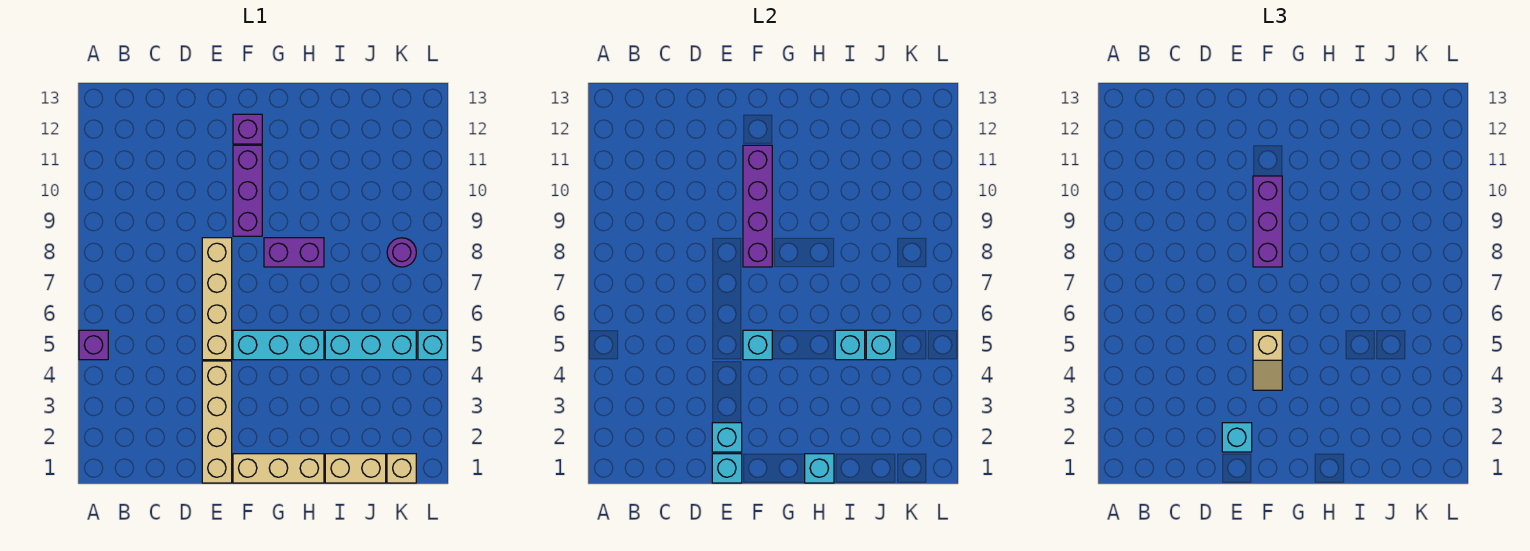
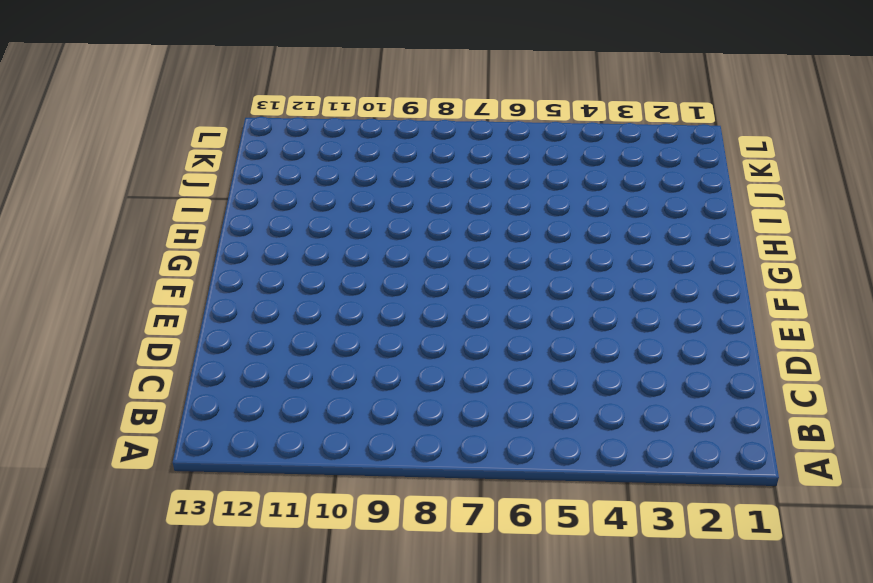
none -> purple brick A5 level 1
none -> tan brick E1:E4 level 1
none -> tan brick E5:E8 level 1

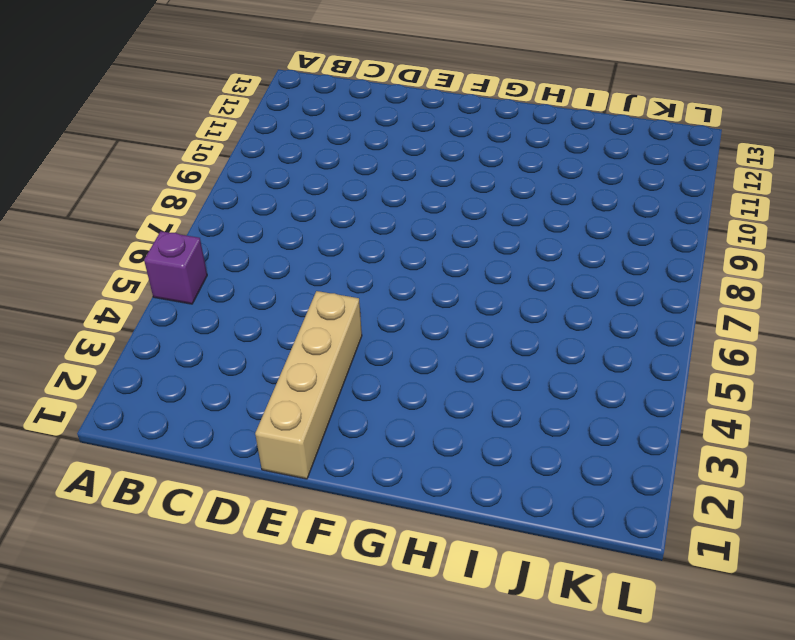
none -> tan brick E5:E8 level 1
none -> tan brick F1:H1 level 1
none -> cyan brick F5:H5 level 1

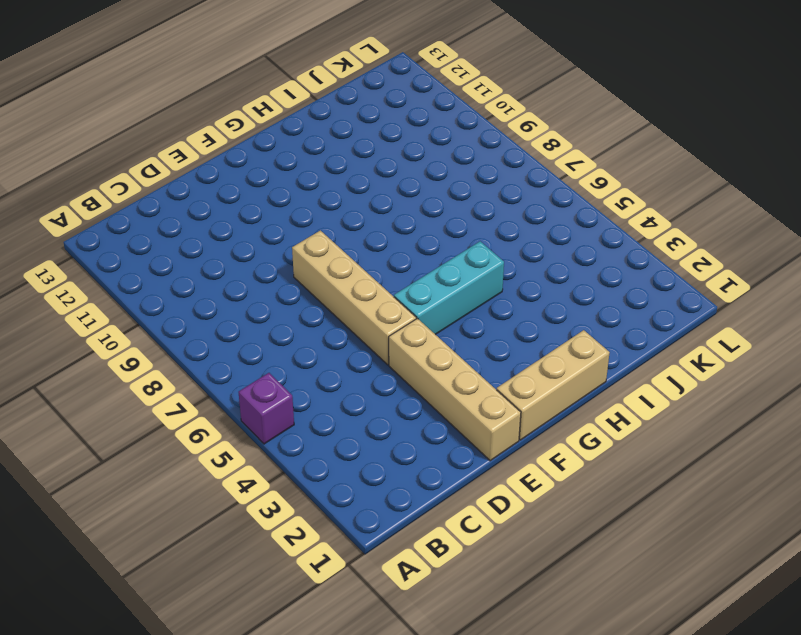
none -> purple brick F9:F11 level 1
none -> purple brick F12 level 1
none -> purple brick G8:H8 level 1

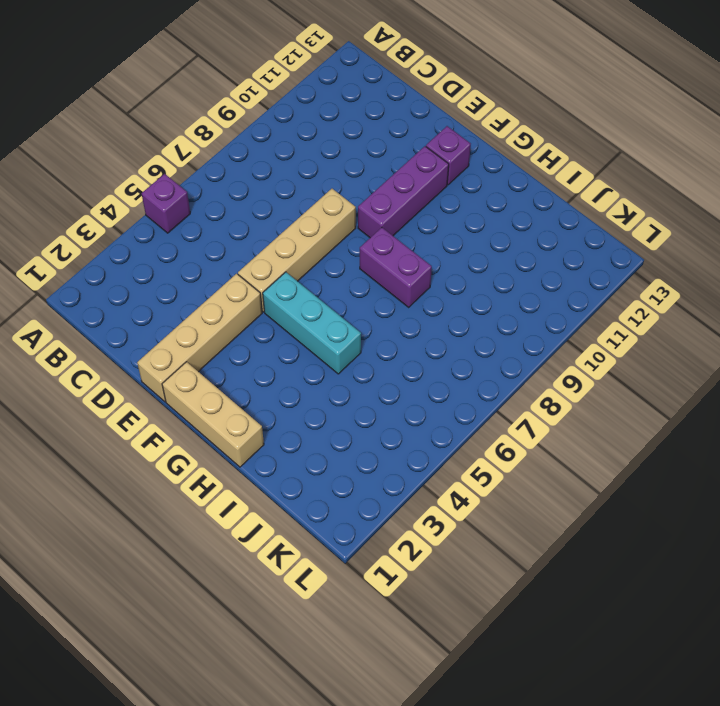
none -> tan brick I1:J1 level 1
none -> cyan brick I5:K5 level 1
none -> tan brick K1 level 1

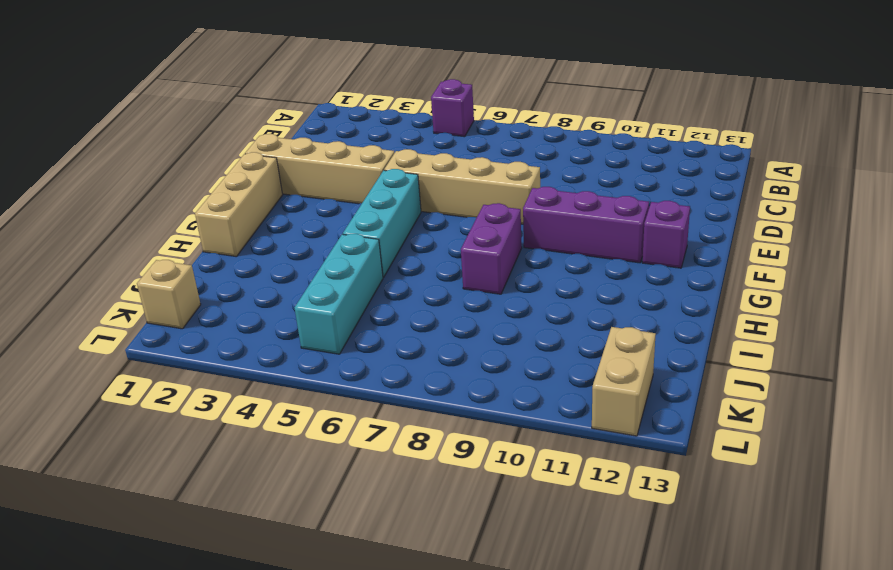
tan brick K12:L12 level 1 -> tan brick I1:J1 level 1
none -> purple round brick K8 level 1
none -> cyan brick L5 level 1
none -> cyan brick E1 level 2

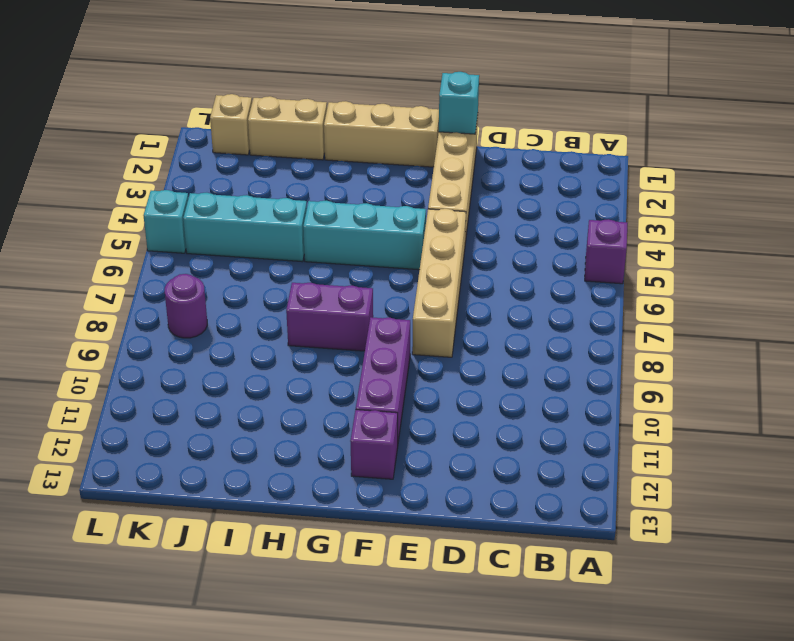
none -> cyan brick E2 level 2
none -> cyan brick F5 level 2
none -> purple brick F8:F11 level 2

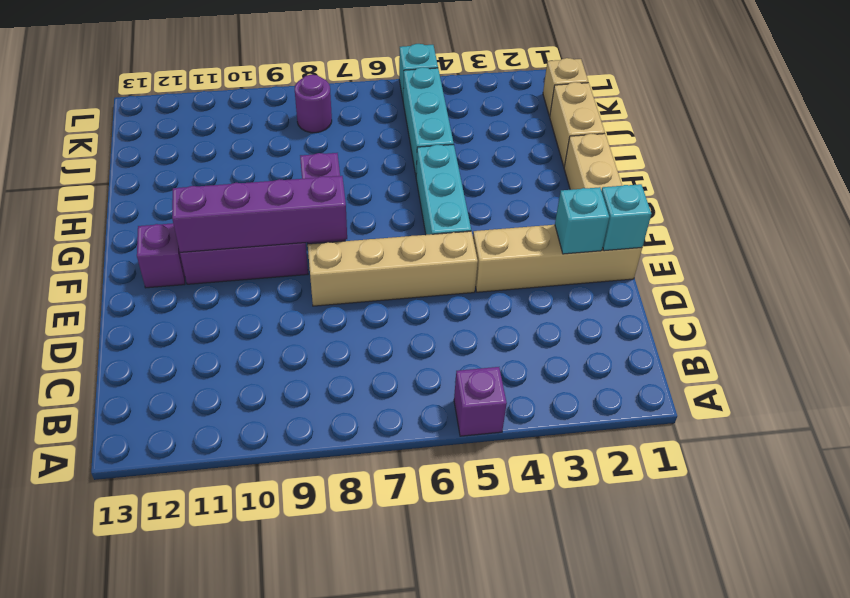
none -> cyan brick F5 level 2
none -> cyan brick H1 level 2
none -> cyan brick I5 level 2

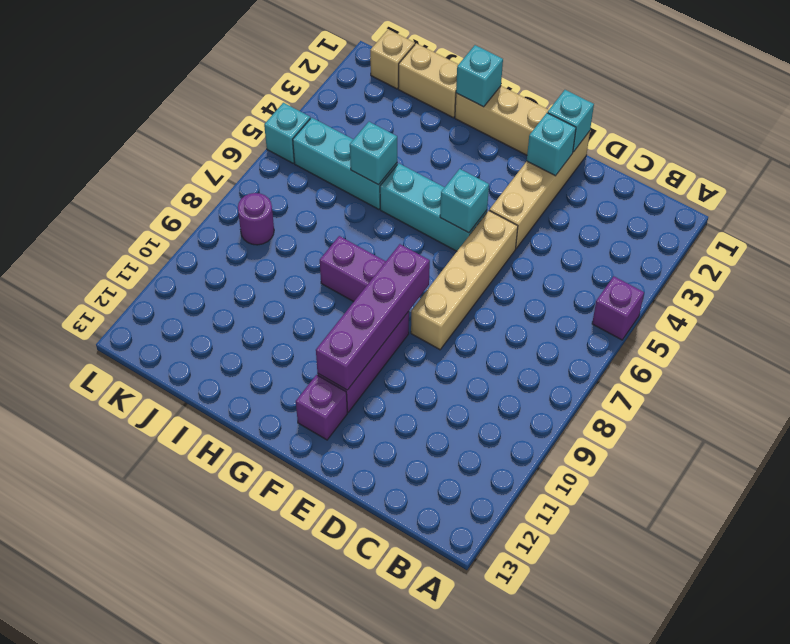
none -> cyan brick J5 level 2
none -> cyan brick E2 level 3
none -> tan slope F4:F5 level 3 top 5

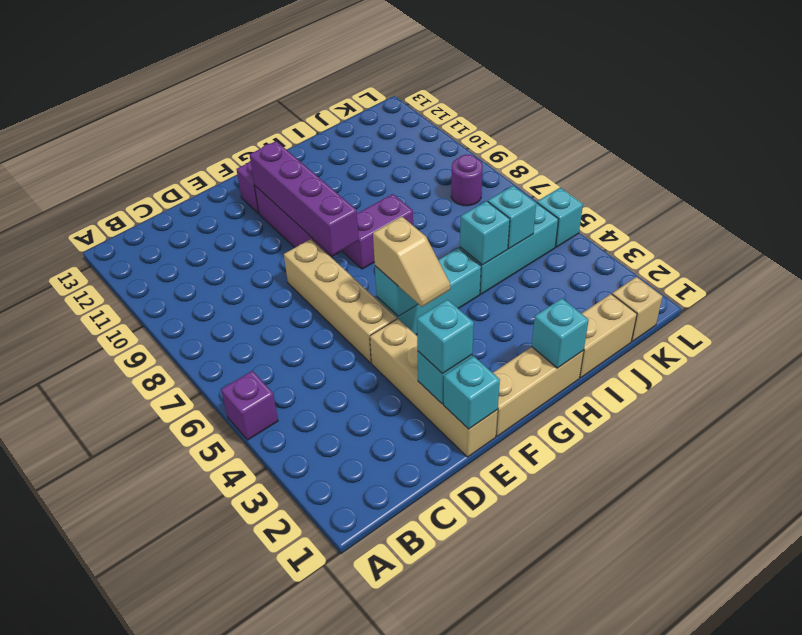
none -> purple brick F8:F10 level 3

